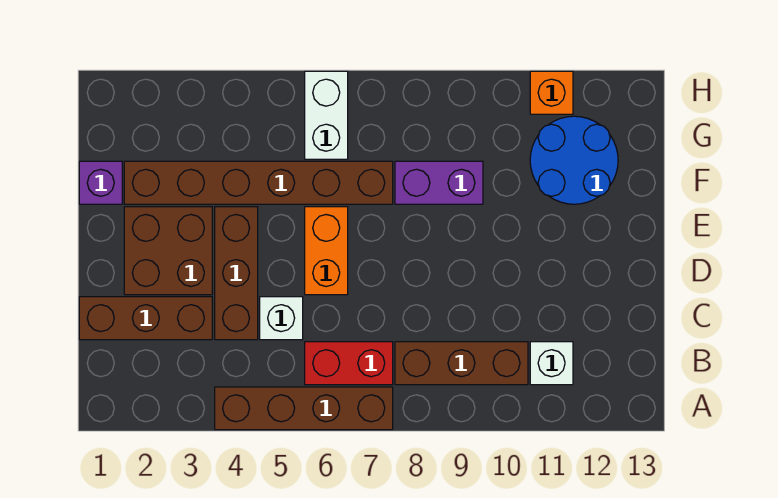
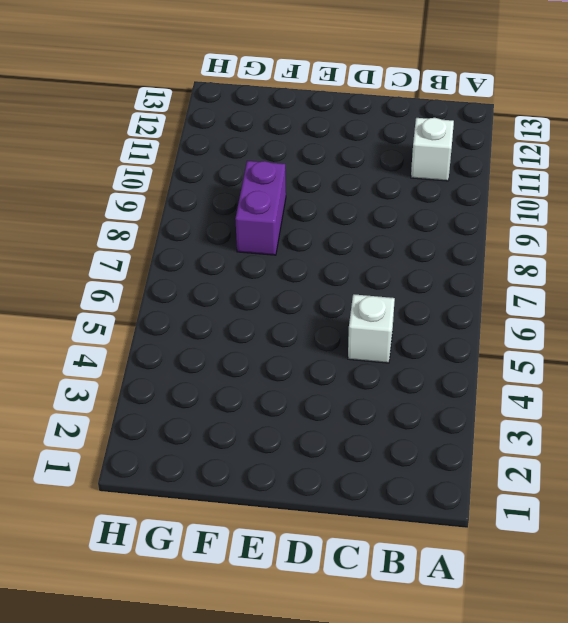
none -> brown brick A4:A7 level 1
none -> red brick B6:B7 level 1
none -> brown brick B8:B10 level 1

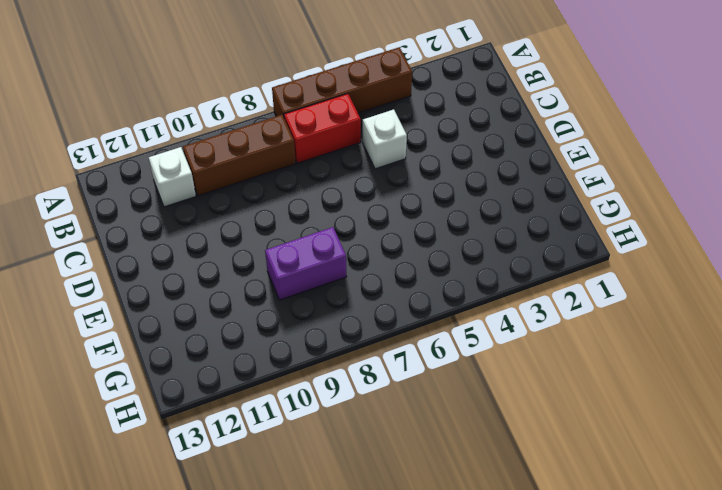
none -> brown brick C1:C3 level 1
none -> brown brick C4:E4 level 1
none -> brown brick D2:E3 level 1

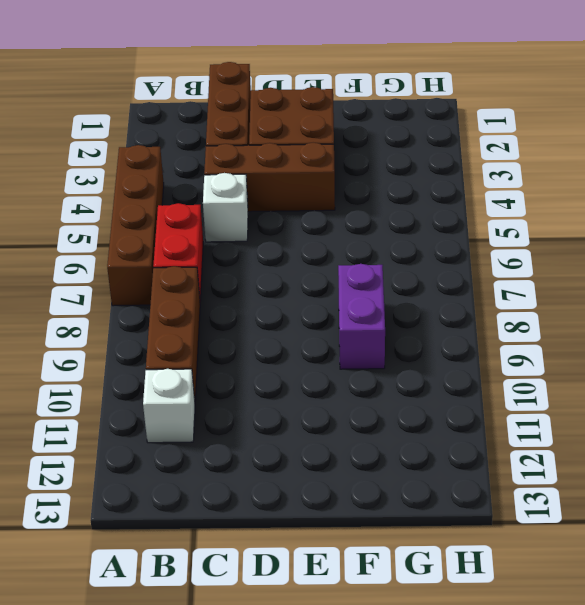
none -> orange brick D6:E6 level 1
none -> purple brick F1 level 1
none -> brown brick F2:F7 level 1

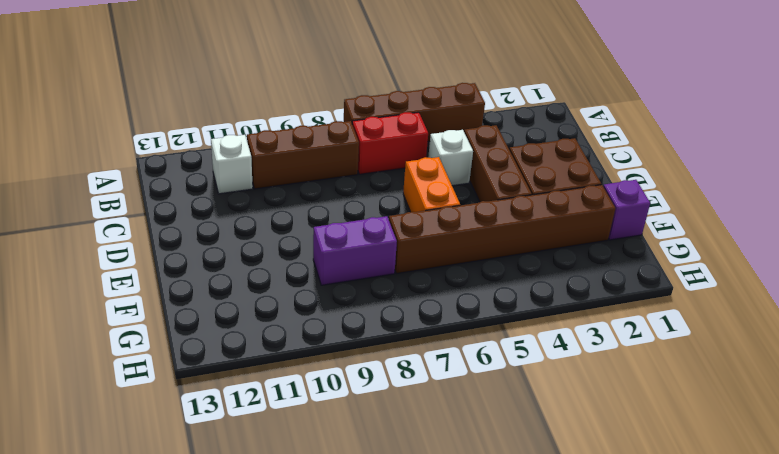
none -> brown brick C1:C3 level 1
none -> blue round brick F11:G12 level 1
none -> white brick G6:H6 level 1

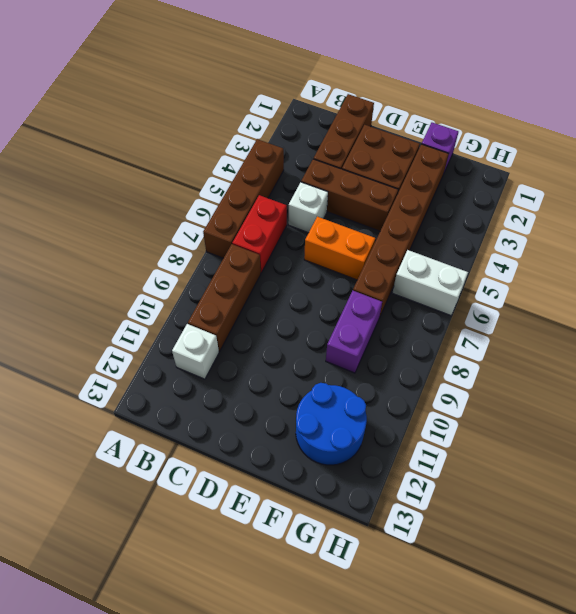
none -> orange brick H11 level 1

